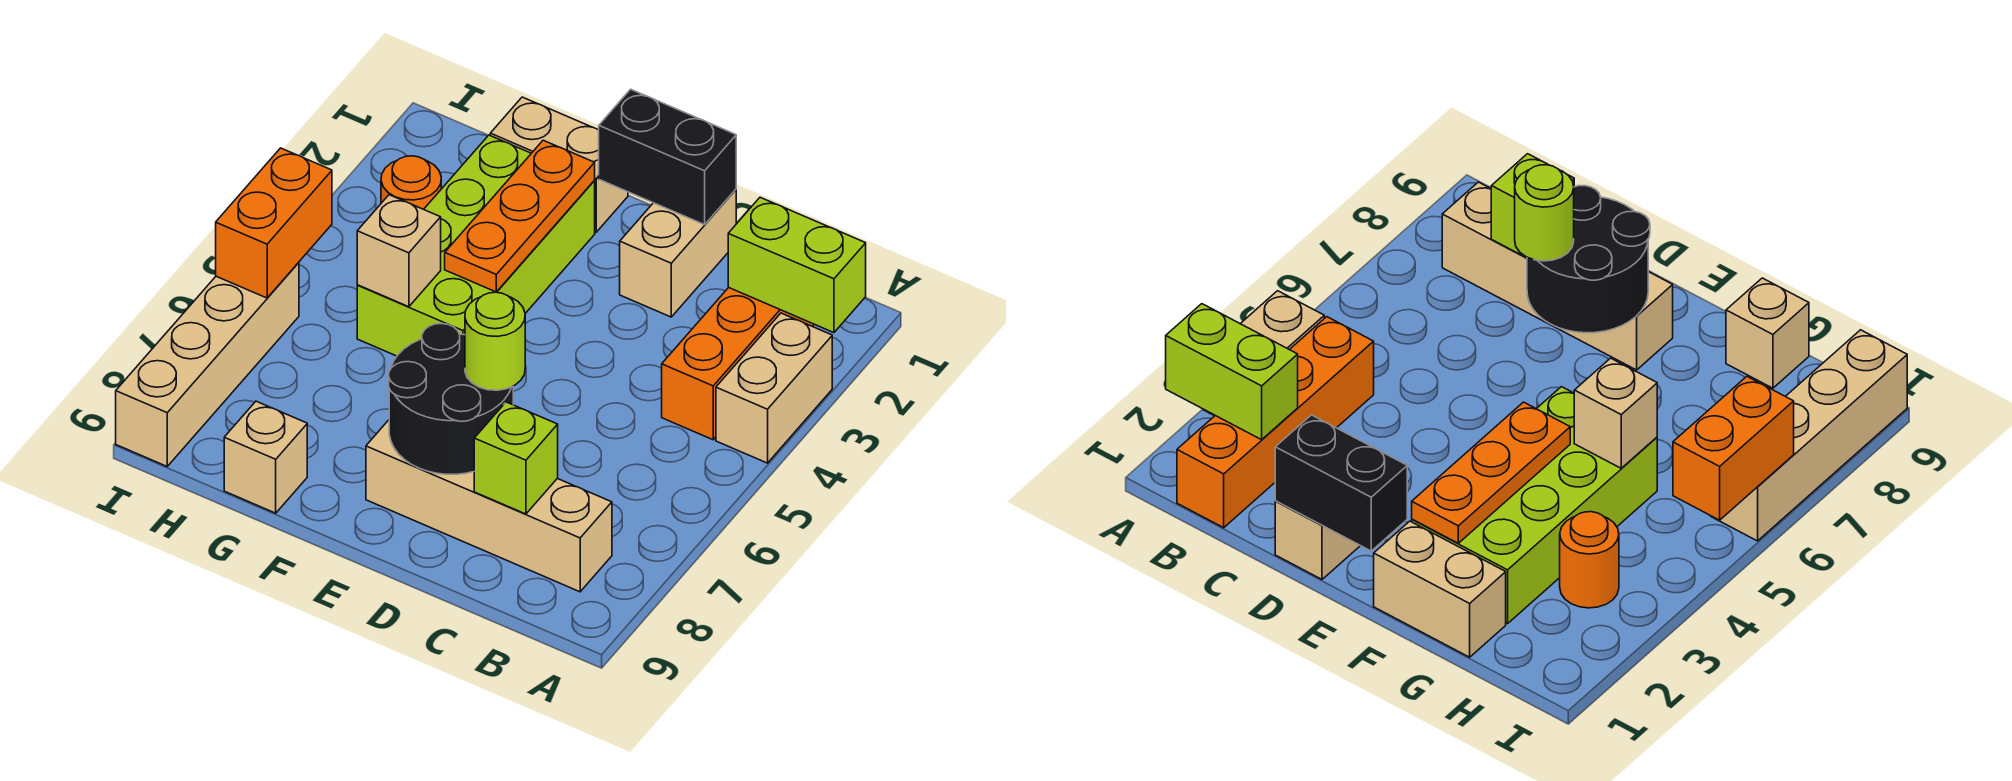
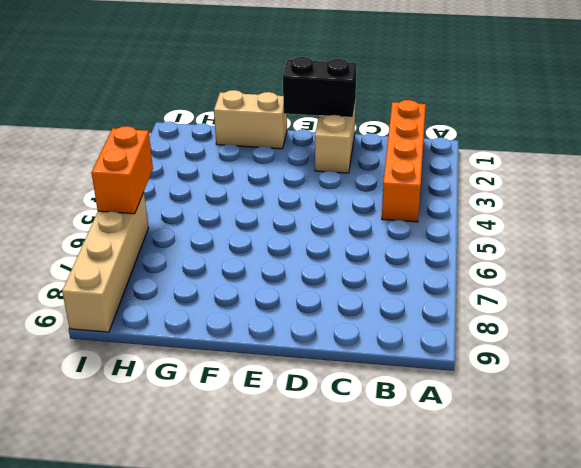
none -> tan brick A3:A4 level 1
none -> tan brick B8:E8 level 1
none -> lime brick F2:G5 level 1

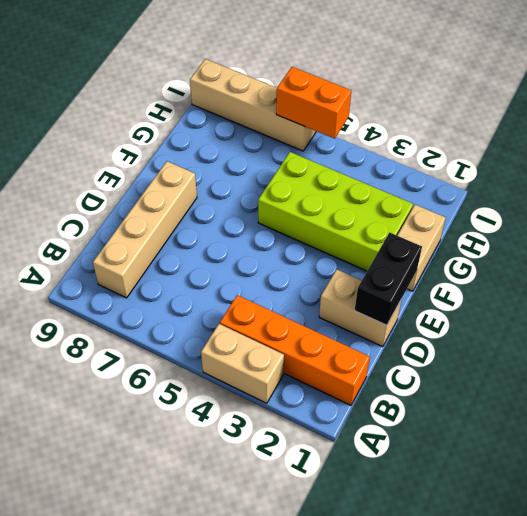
none -> tan brick G9 level 1
none -> orange round brick H3 level 1
none -> lime brick A2:B2 level 2

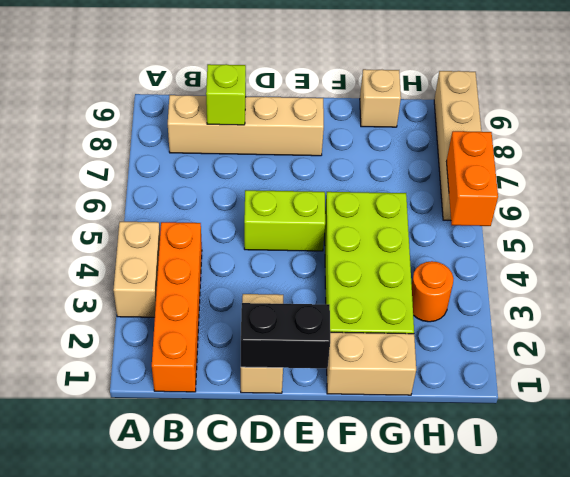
lime brick D5:E5 level 1 -> lime brick A2:B2 level 2
none -> black round brick D7:E8 level 2
none -> orange plate F2:F4 level 2
none -> tan brick G5 level 2

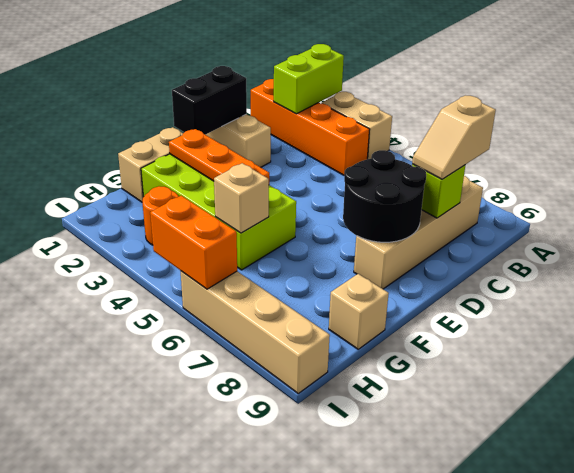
tan slope B8:C8 level 3 top B -> none
none -> lime round brick D7 level 3

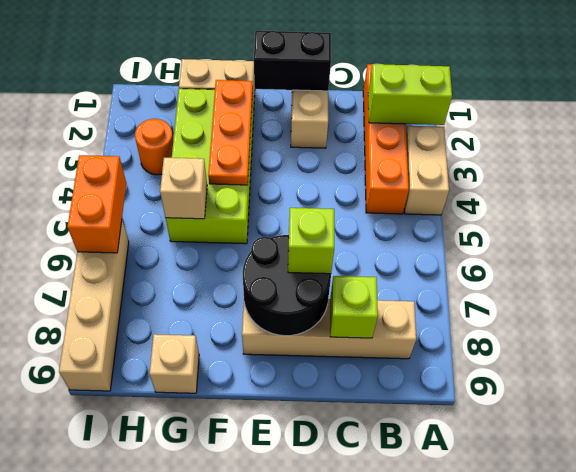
lime brick D7 level 3 -> lime round brick D7 level 3

